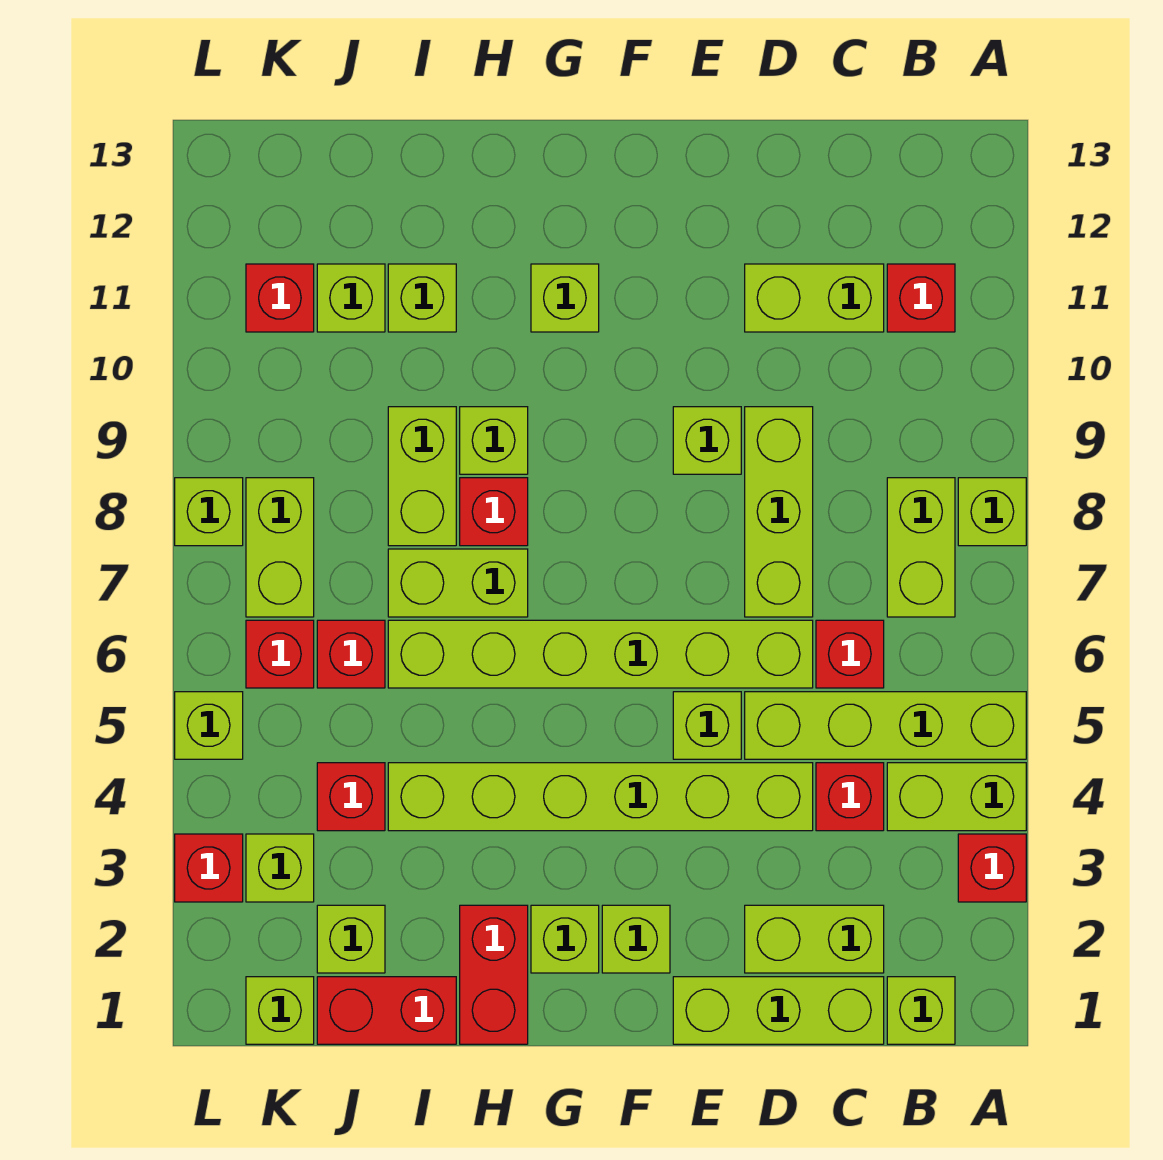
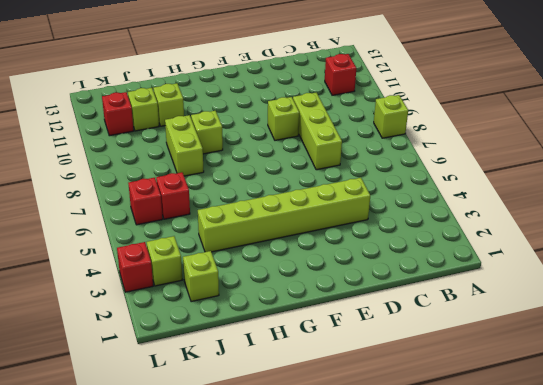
none -> red brick A3 level 1
none -> lime brick A4:B4 level 1
none -> lime brick A5:D5 level 1
none -> lime brick B1 level 1

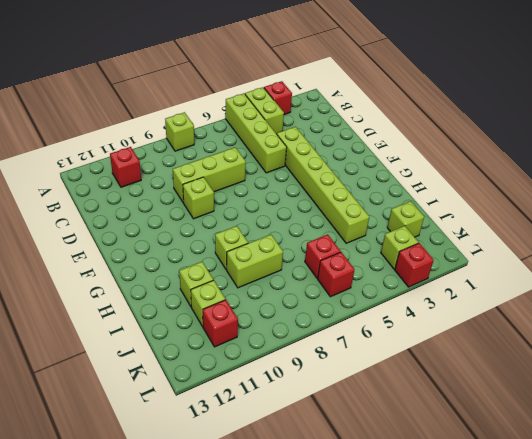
none -> lime brick B1 level 1
none -> lime brick B7:B8 level 1
none -> lime brick C1:E1 level 1
none -> lime brick C2:D2 level 1

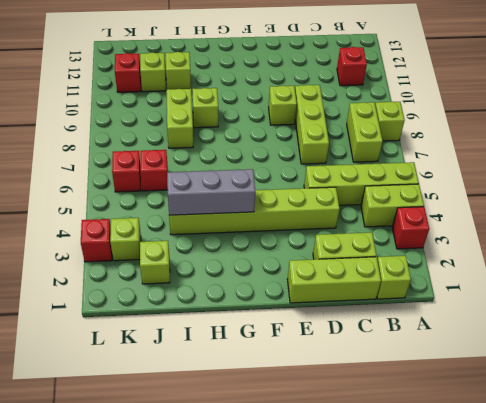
grey brick G4:I4 level 2 -> none
none -> red brick C4 level 1
none -> red brick C6 level 1
none -> lime brick C11:D11 level 1
none -> lime brick D6:I6 level 1

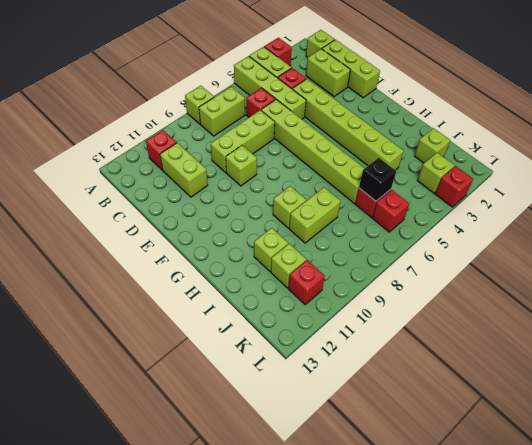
black brick J6 level 2 -> none
none -> lime brick E5 level 1
none -> lime brick F2 level 1
none -> lime brick G2 level 1
none -> lime brick G11 level 1

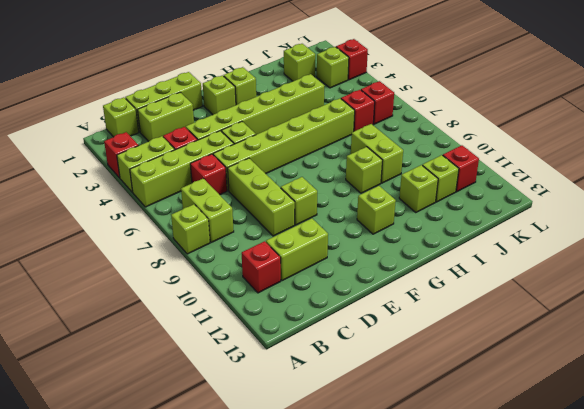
none -> red brick H1:H2 level 1
none -> lime brick H7:I7 level 1
none -> red brick H8 level 1
none -> red brick I1:J1 level 1

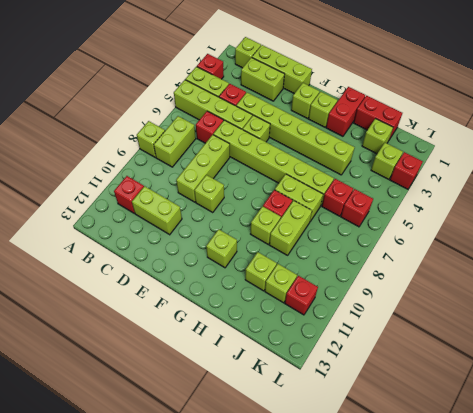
none -> red brick J4 level 1
none -> lime brick K1 level 1
none -> lime brick K7:K8 level 1
none -> lime brick L5 level 1

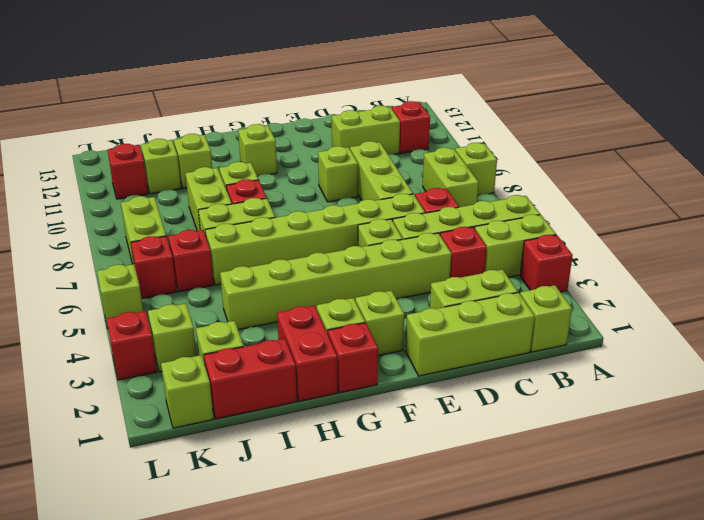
red brick G1 level 1 -> red brick J4 level 1
none -> lime brick L8 level 1

